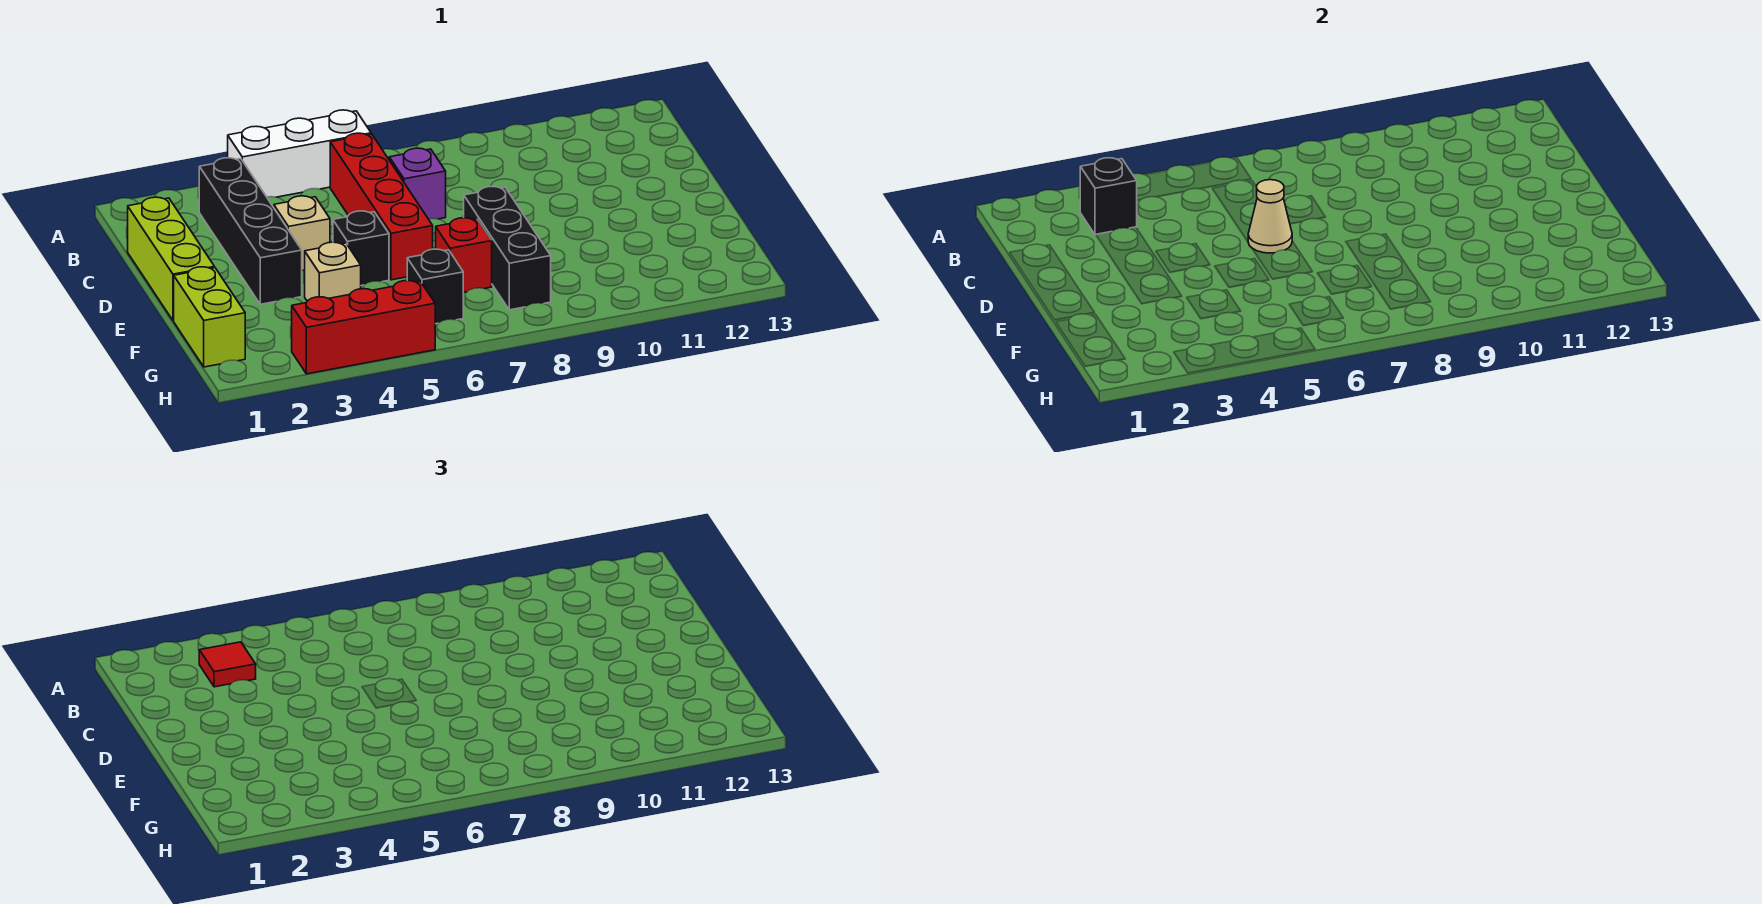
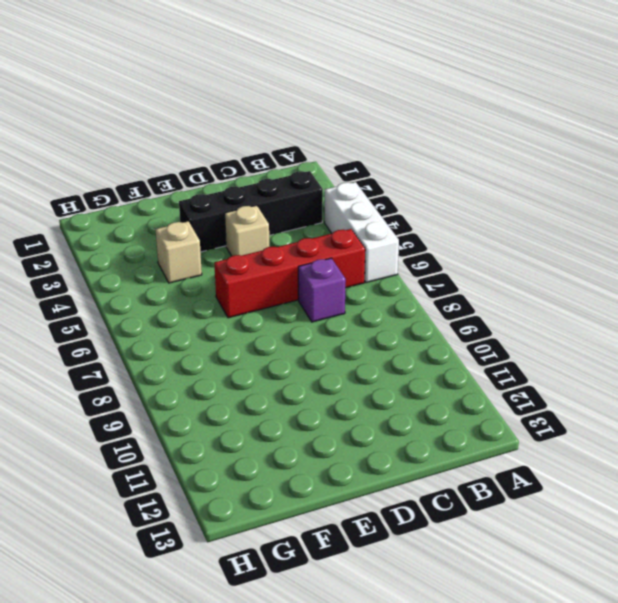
none -> lime brick C1:E1 level 1
none -> black brick E5 level 1
none -> black brick E8:G8 level 1

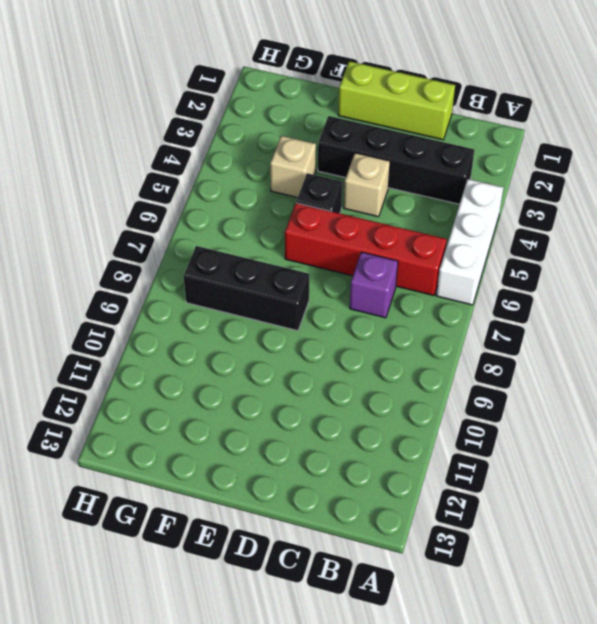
none -> lime brick F1:G1 level 1
none -> red brick F7 level 1
none -> black brick G6 level 1

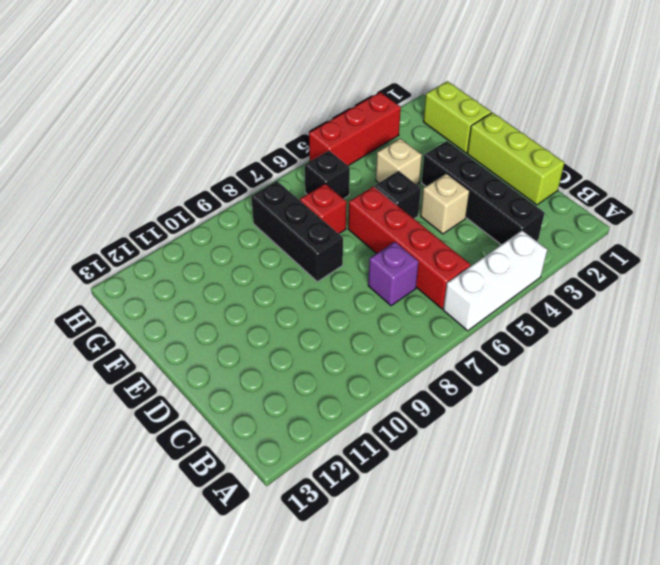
none -> black brick B3 level 2
none -> tan cone D6 level 2
none -> red tile B3 level 3

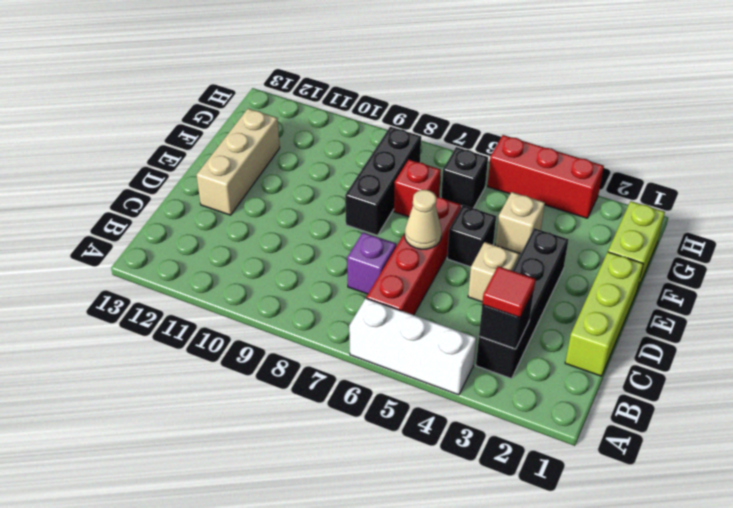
tan brick D12:F12 level 1 -> none

